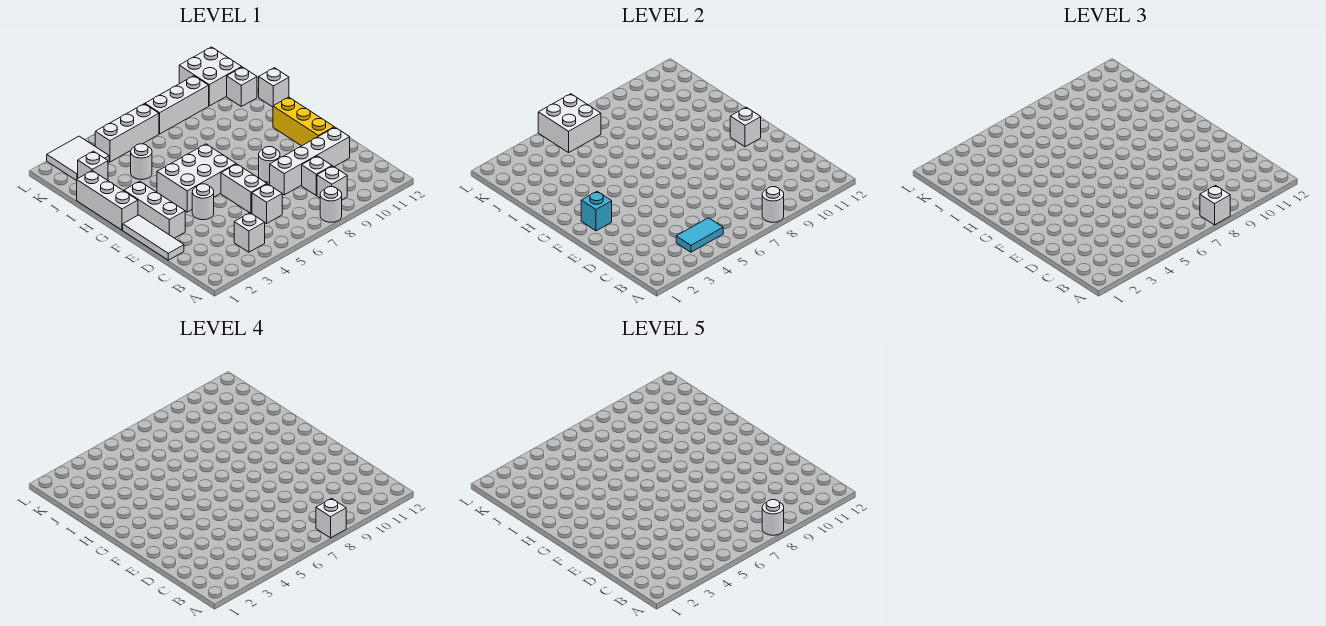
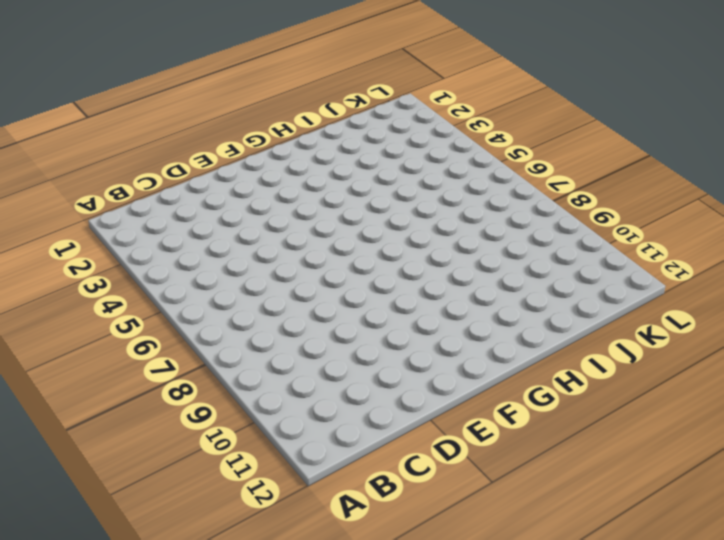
none -> white round brick A8 level 1
none -> white brick B4 level 1
none -> white brick B9 level 1
none -> white brick C6 level 1

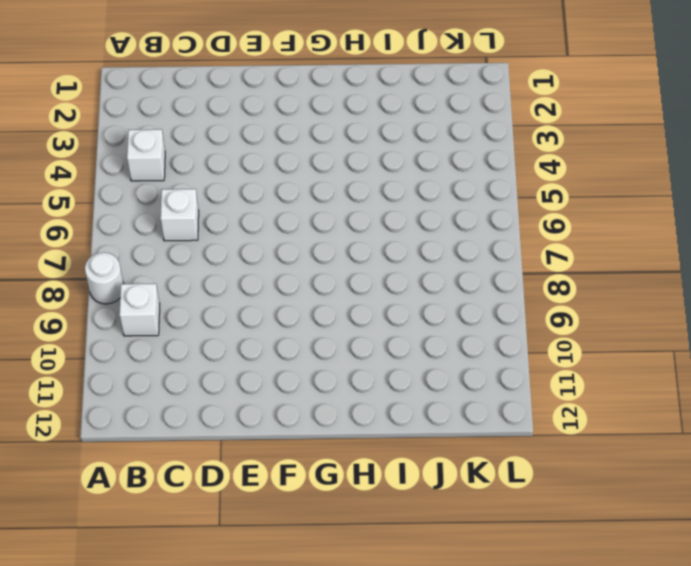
none -> white brick C9 level 1
none -> white tile D1:F1 level 1
none -> white brick D6:E6 level 1
none -> white brick D8:D11 level 1

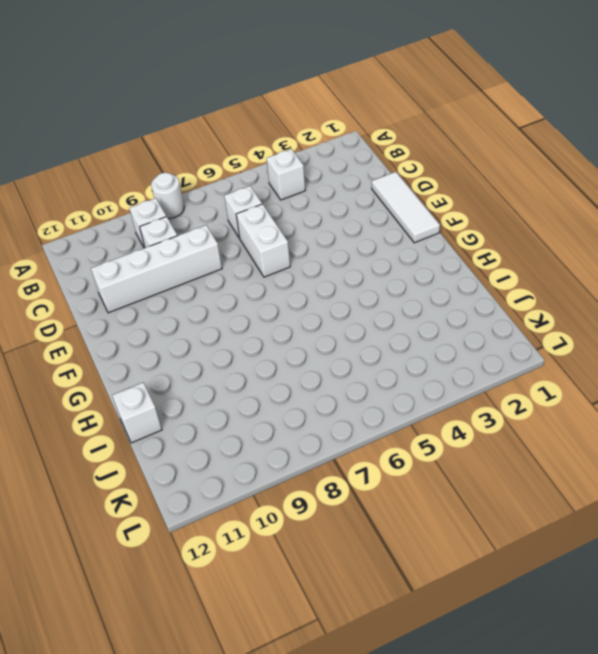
none -> white brick E2:G2 level 1
none -> white round brick E4 level 1
none -> white round brick E8 level 1
none -> yellow brick E11:G11 level 1

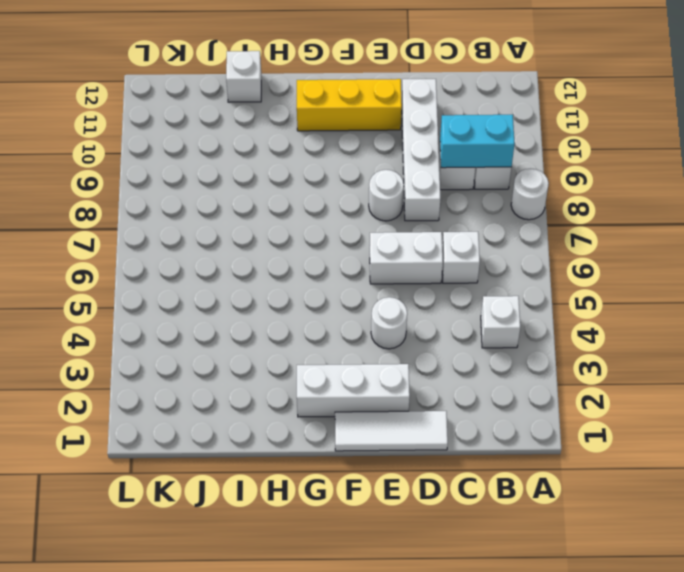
cyan brick B9:C9 level 2 -> none
none -> white brick F4:G6 level 1
none -> white brick G1:I1 level 1
none -> white round brick I4 level 1
none -> white brick J2 level 1

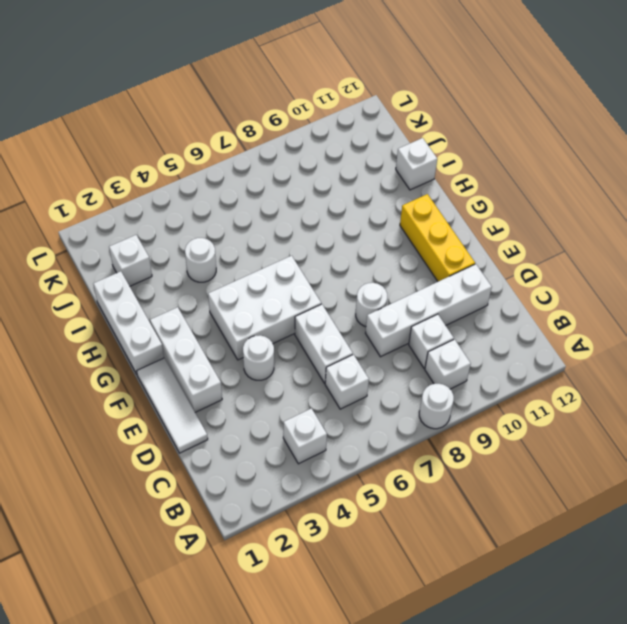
none -> white brick J11 level 1
none -> white tile K2:L3 level 1
none -> white brick K4:K6 level 1
none -> white brick K7:K9 level 1

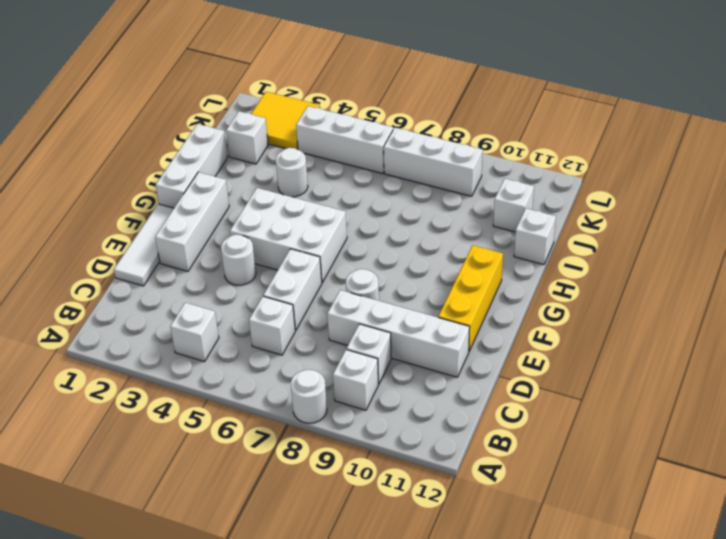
yellow tile K2:L3 level 1 -> white tile K2:L3 level 1
none -> white brick K10:L11 level 1
none -> white round brick A8 level 2
none -> cyan tile B4:B5 level 2
none -> cyan brick F2 level 2

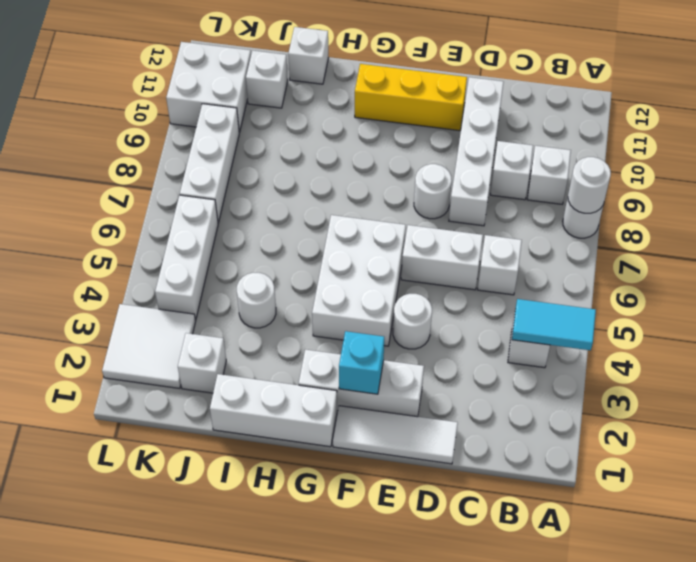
cyan tile A4:B4 level 2 -> cyan tile B4:B5 level 2
none -> white brick F11 level 2
none -> white brick K5:L6 level 2
none -> white brick A8 level 3
none -> white brick A8 level 4

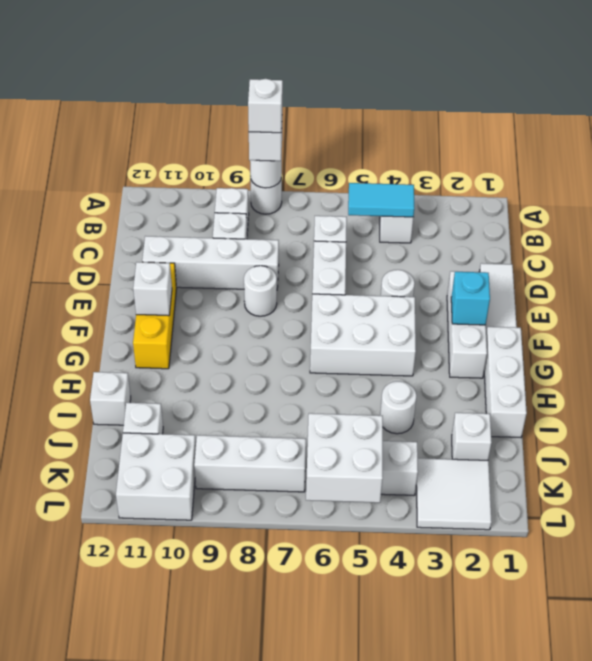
none -> white round brick A8 level 5

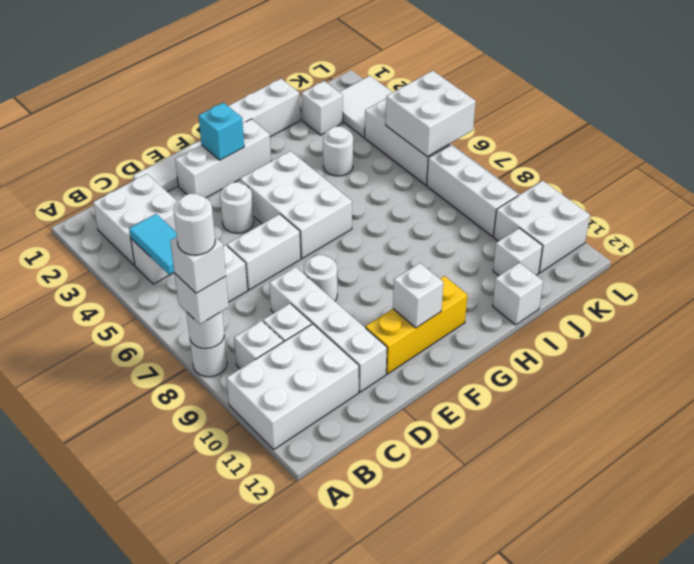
white brick A10:C11 level 1 -> none
white brick B2:C3 level 1 -> none

